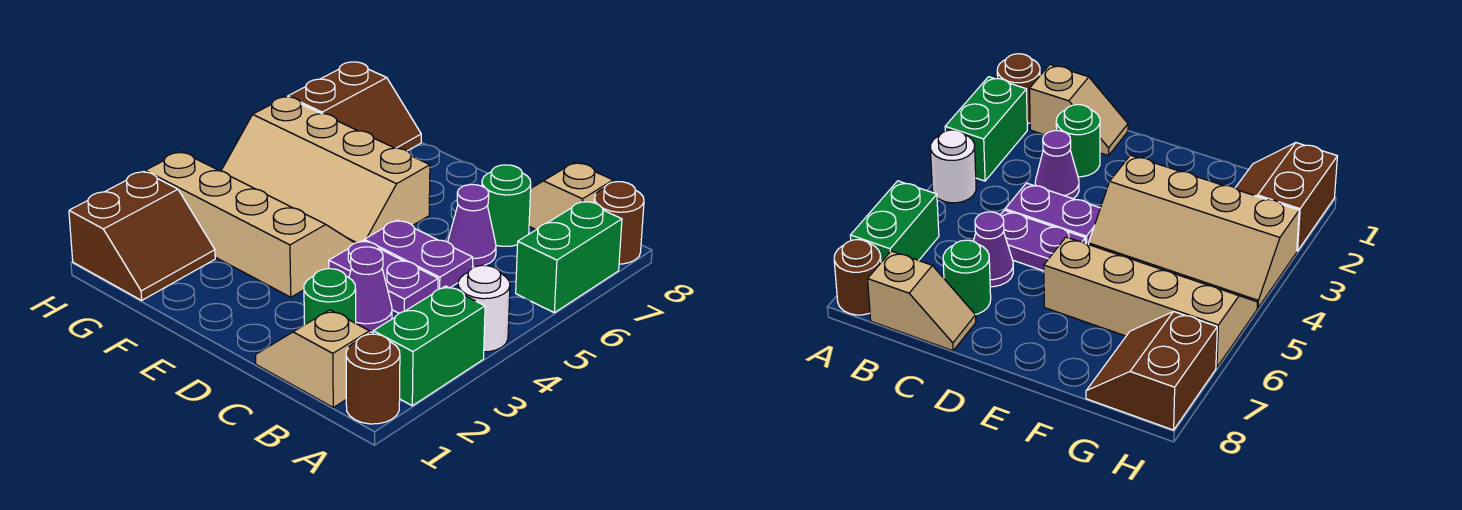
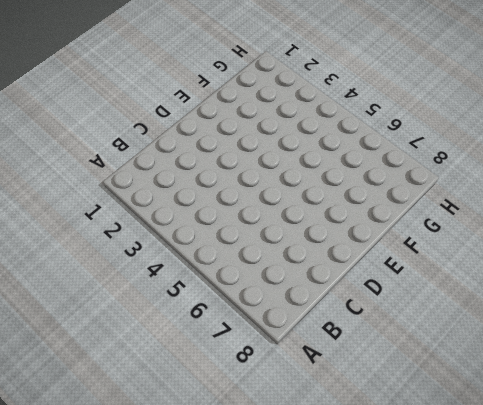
none -> brown round brick A1 level 1
none -> green brick A2:A3 level 1
none -> white round brick A4 level 1

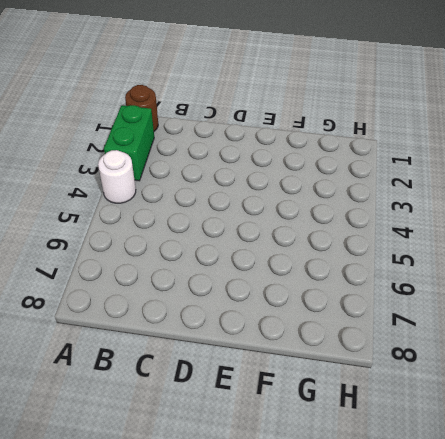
none -> green brick A6:A7 level 1
none -> brown round brick A8 level 1
none -> tan slope B1:C1 level 1 top B

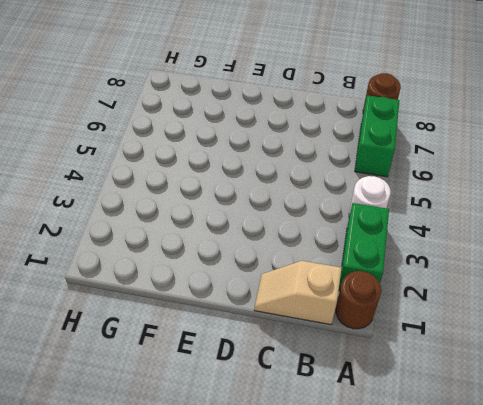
none -> tan slope B8:C8 level 1 top B
none -> green round brick C2 level 1
none -> purple cone C3 level 1

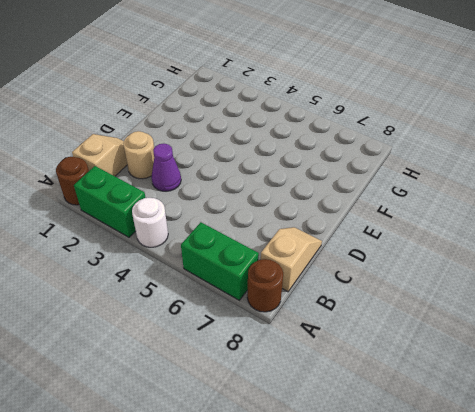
tan round brick C2 level 1 -> green round brick C2 level 1
none -> purple plate C4:D4 level 1
none -> purple plate C5:D5 level 1
none -> purple cone C6 level 1

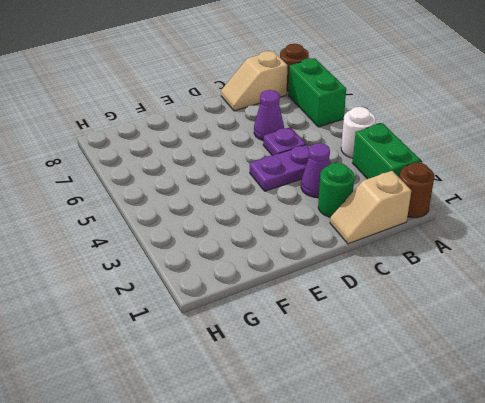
purple plate C5 level 1 -> purple plate C5:D5 level 1
none -> green round brick C7 level 1
none -> tan slope E3:H4 level 1 top 3
none -> tan slope E5:H6 level 1 top 6

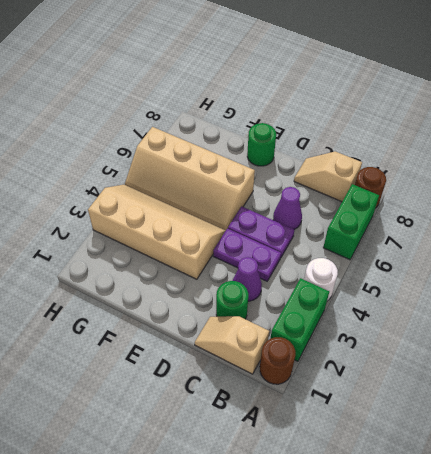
green round brick E8 level 1 -> green round brick C7 level 1
none -> brown slope G1:H2 level 1 top H
none -> brown slope G7:H8 level 1 top H

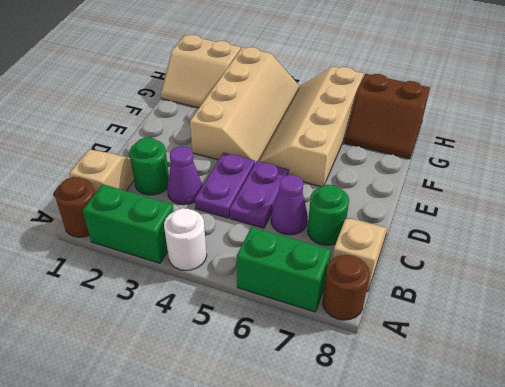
tan slope G1:H2 level 1 top H -> brown slope G1:H2 level 1 top H

